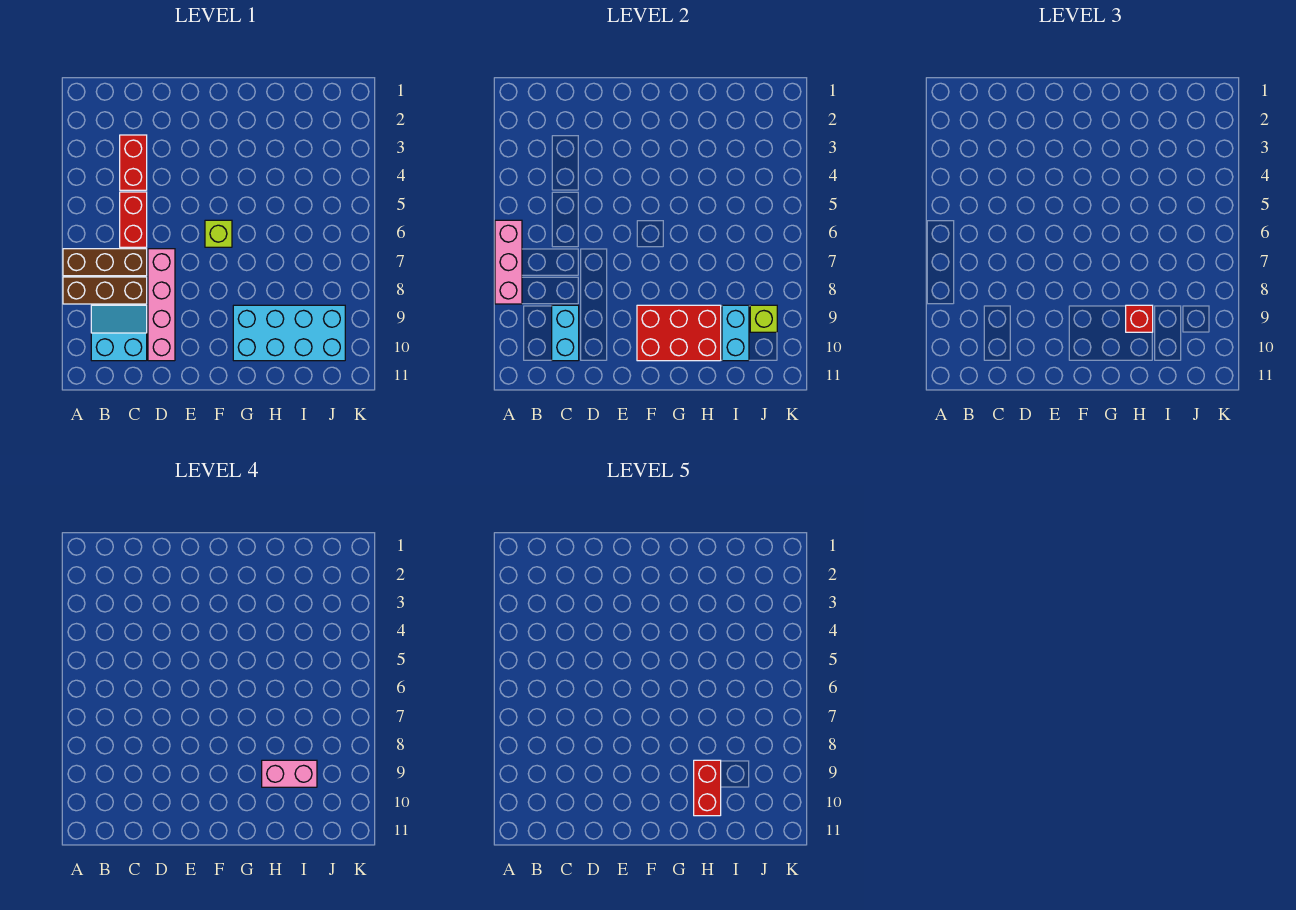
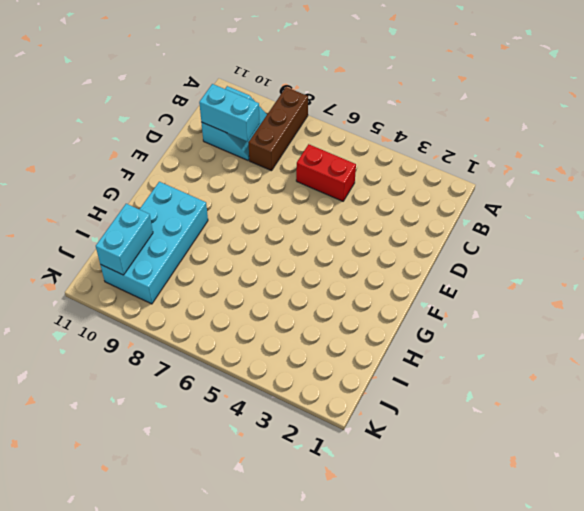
cyan brick I10:J10 level 2 -> cyan brick I9:I10 level 2
none -> brown brick A7:C7 level 1
none -> red brick C3:C4 level 1
none -> pink brick D7:D10 level 1

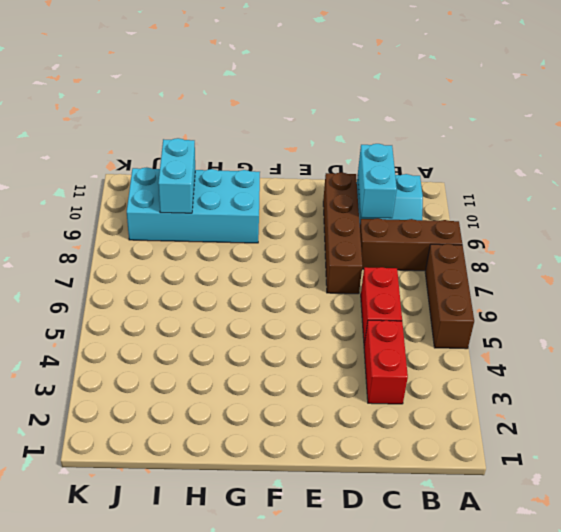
brown brick A5:A7 level 1 -> brown brick A7:C7 level 1
brown brick D7:D10 level 1 -> pink brick D7:D10 level 1
none -> lime brick F6 level 1
none -> pink brick A6:A8 level 2
none -> red brick F9:H10 level 2

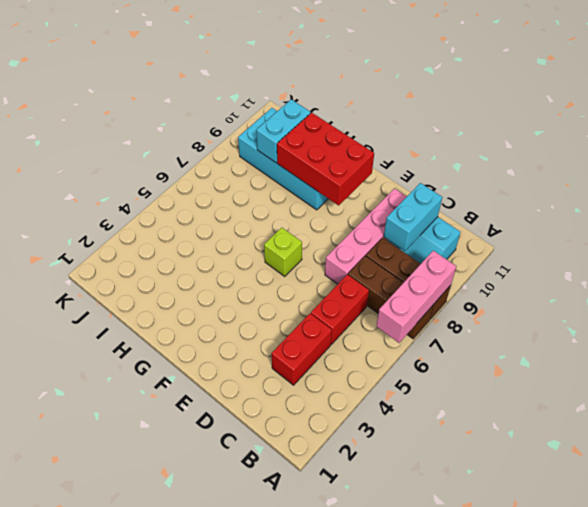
none -> lime brick J9 level 2
none -> red brick H9 level 3
none -> pink brick H9:I9 level 4

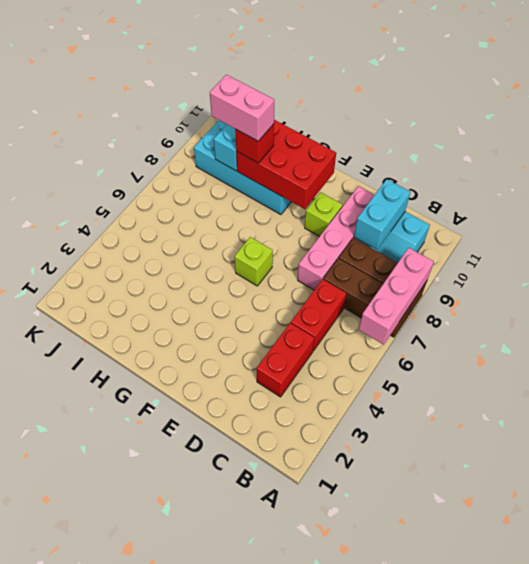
lime brick E9 level 1 -> lime brick J9 level 2
none -> red brick H9:H10 level 5

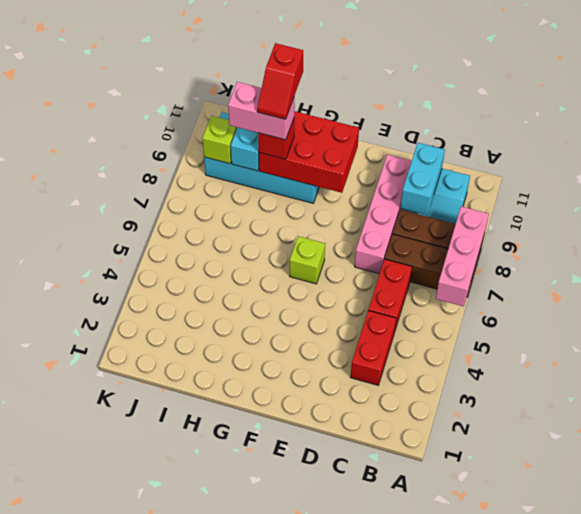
red slope H9:H10 level 5 top 10 -> red brick H9:H10 level 5

